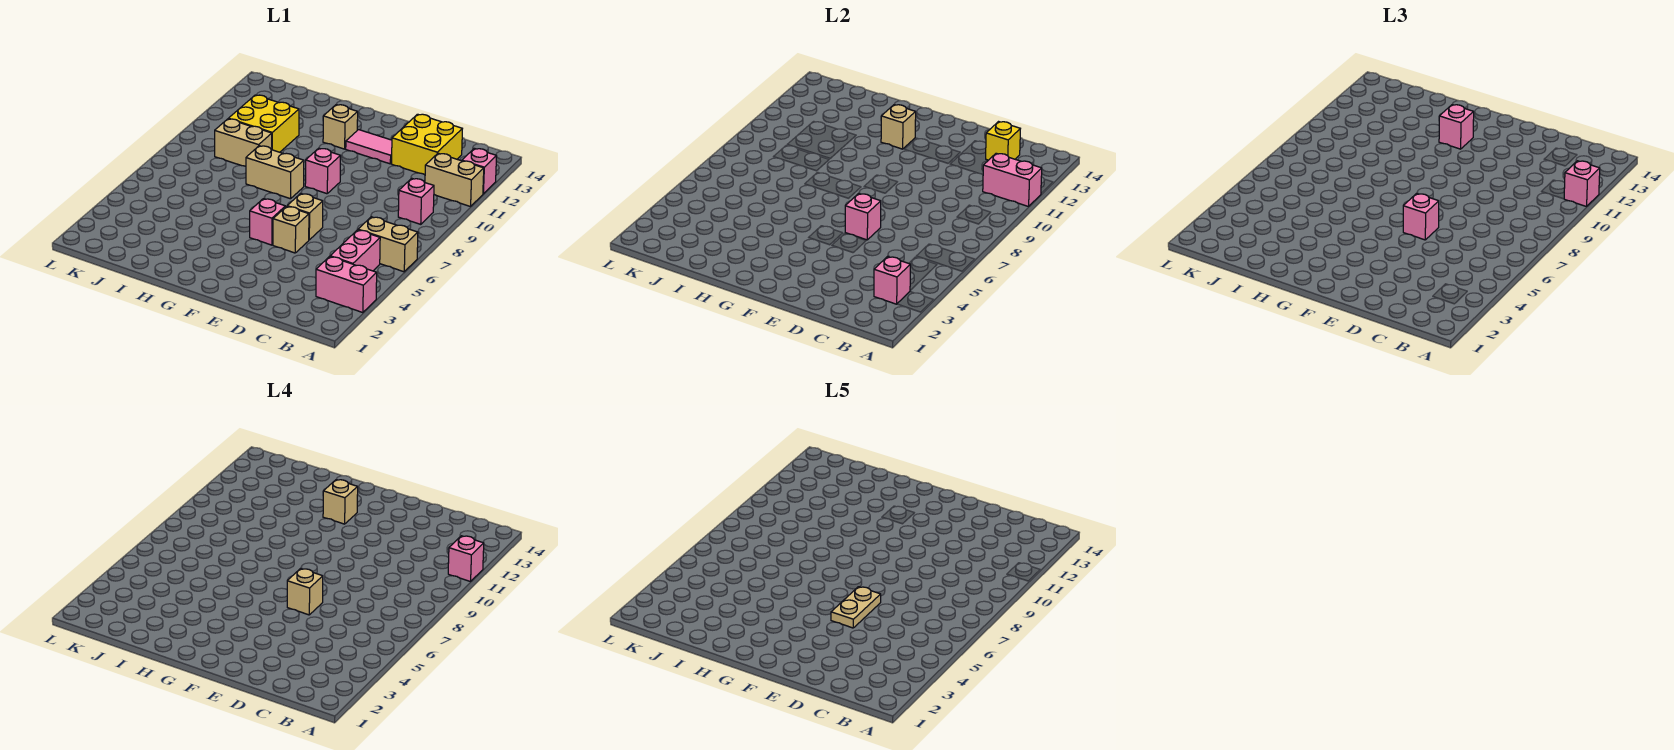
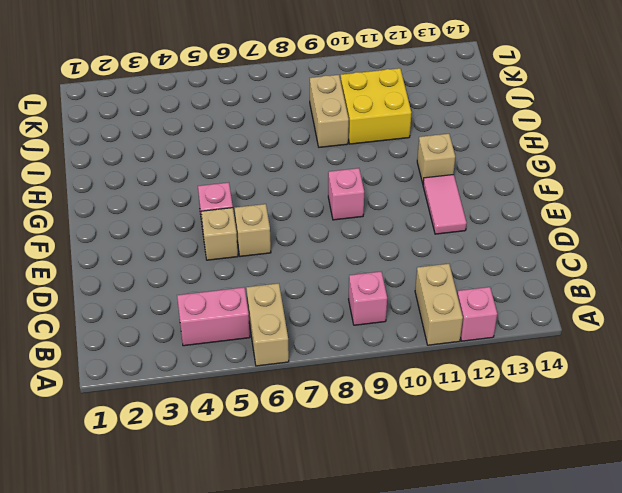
none -> pink brick A3:B3 level 1
none -> yellow brick C12:D13 level 1
none -> tan brick G8:H8 level 1

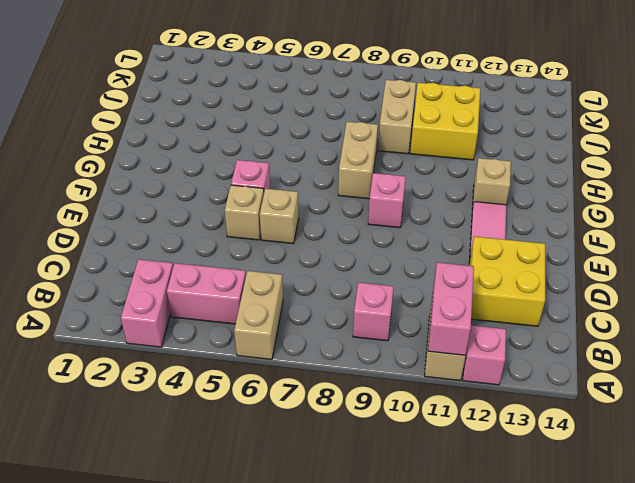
none -> pink brick B3 level 2
none -> yellow brick C13 level 2
none -> pink brick E6 level 2

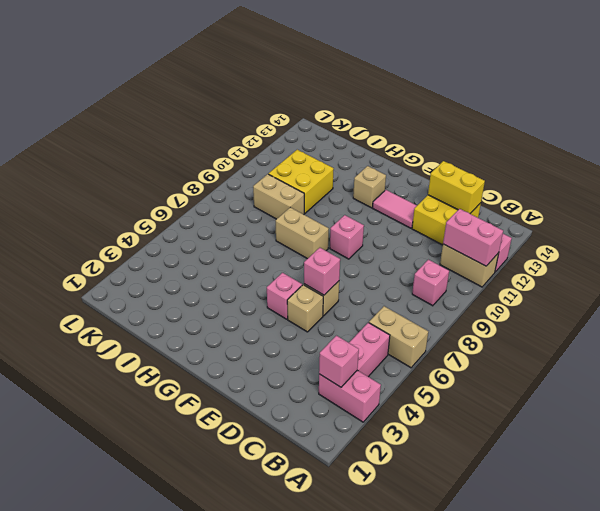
yellow brick C13:D13 level 2 -> yellow brick C13 level 2
none -> tan brick G12 level 2
none -> pink brick A11 level 3
none -> pink brick E6 level 3

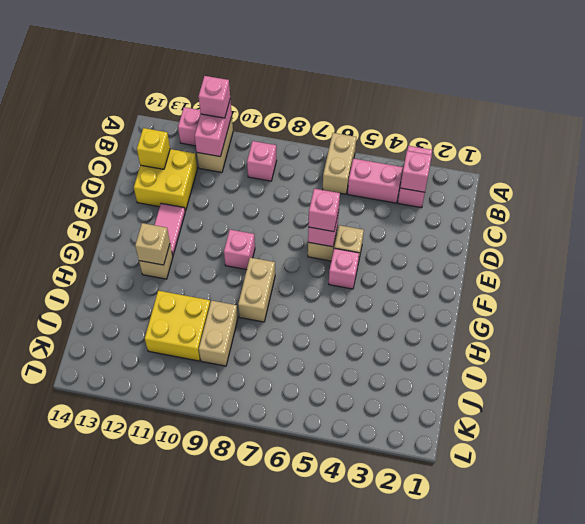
none -> pink brick G12 level 3
none -> pink brick A11 level 4
none -> tan brick E6 level 4

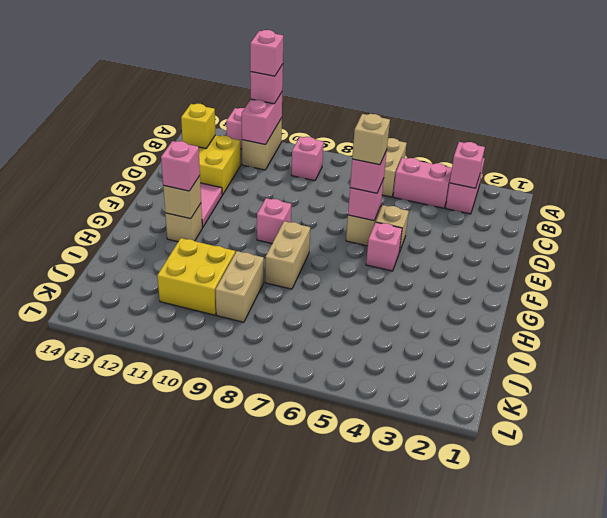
none -> tan brick G12 level 4
none -> tan plate E5:E6 level 5

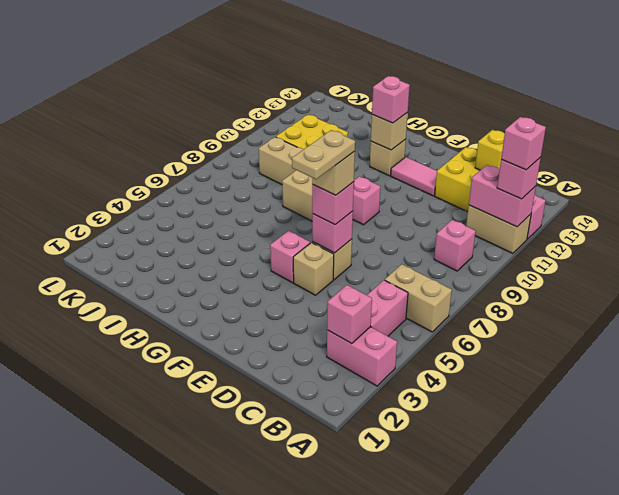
none -> tan brick G12 level 4

